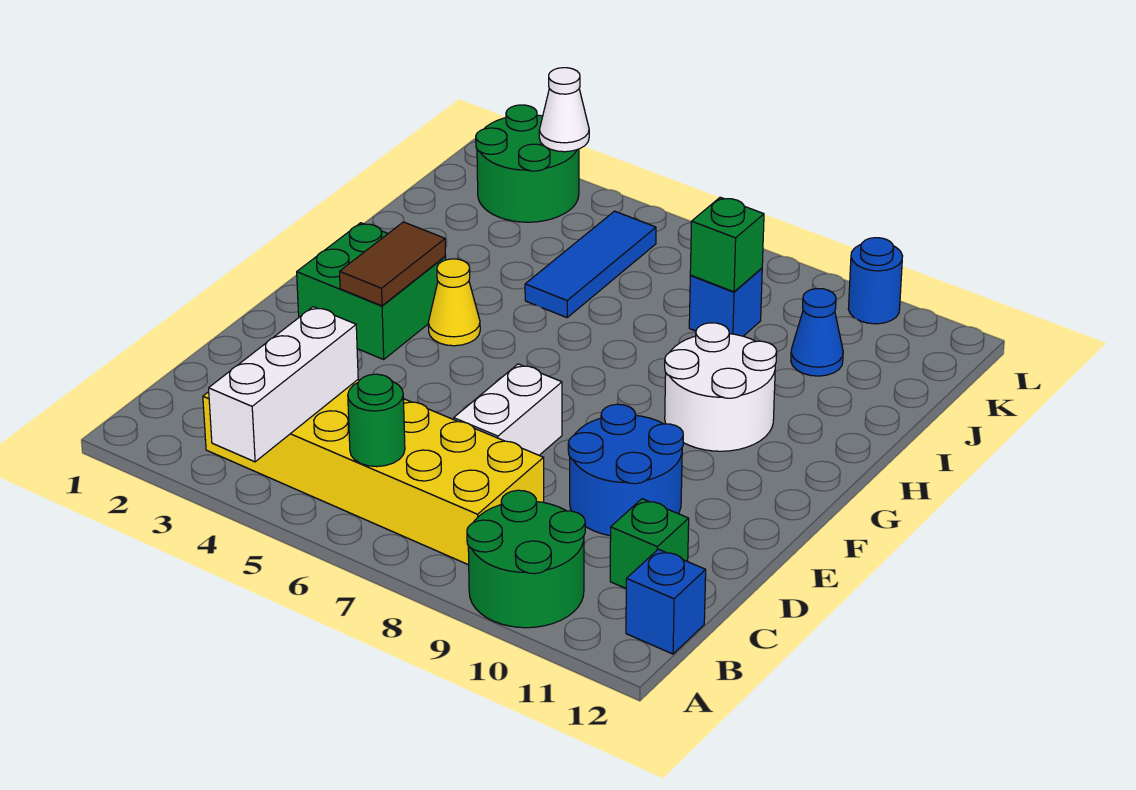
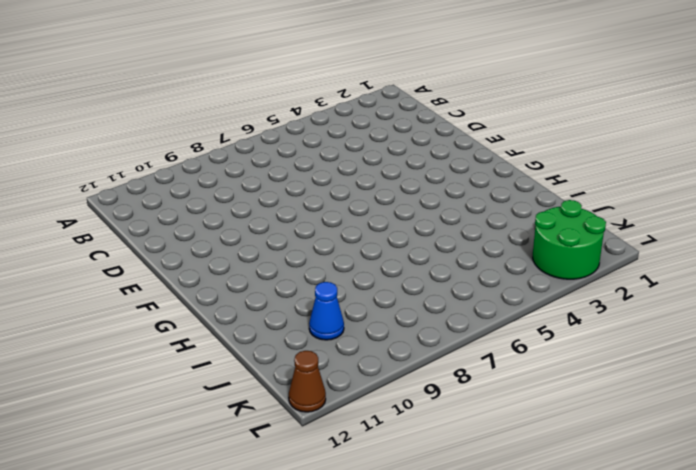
brown cone L12 level 1 -> none
none -> green round brick A9:B10 level 1
none -> yellow brick B3:C8 level 1
none -> blue brick B12 level 1

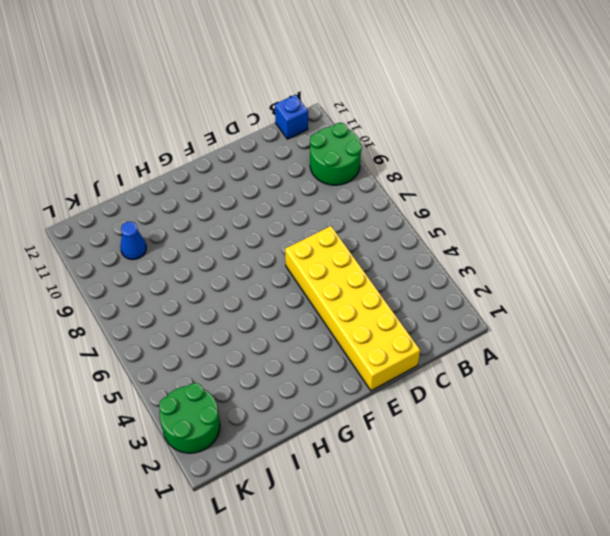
yellow brick D1:E6 level 1 -> yellow brick B3:C8 level 1
none -> green brick C11 level 1
none -> white brick D7:E7 level 1
none -> blue round brick D9:E10 level 1

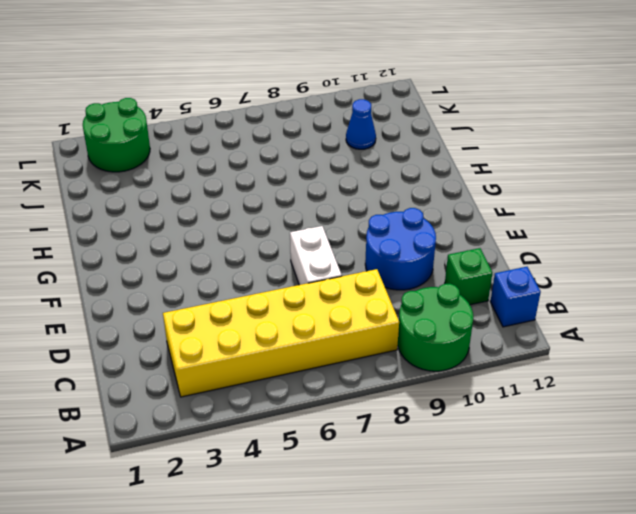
none -> green brick F2:G3 level 1
none -> yellow cone G4 level 1
none -> white round brick G9:H10 level 1

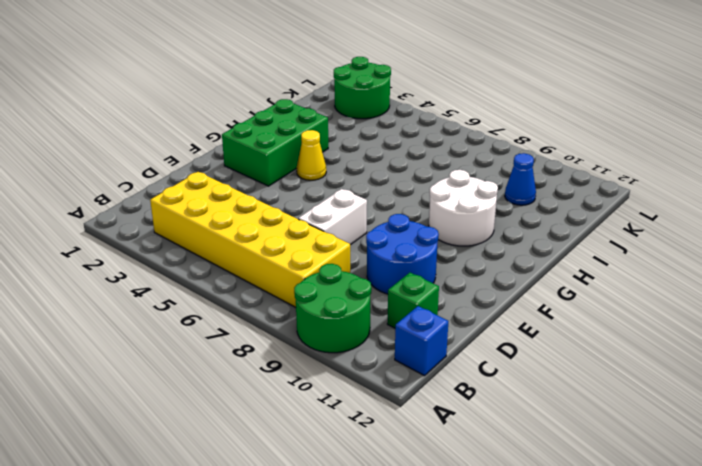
green brick F2:H3 level 1 -> green brick F2:G3 level 1
none -> blue tile I5:K5 level 1
none -> blue brick J8 level 1
none -> blue round brick L10 level 1

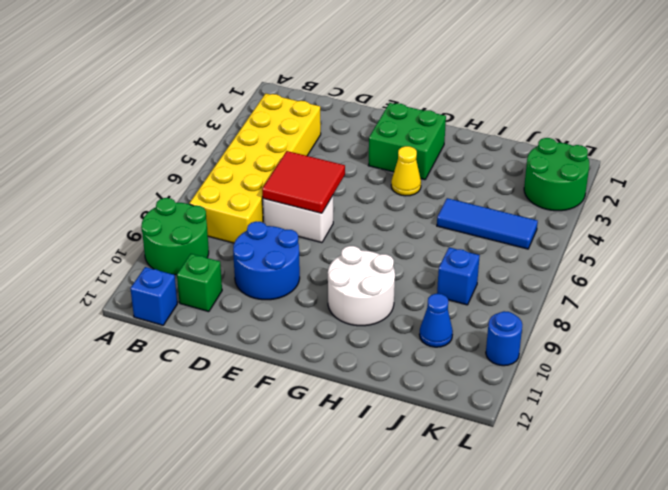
red tile D6:E7 level 2 -> none
none -> white brick A4:C4 level 2
none -> green round brick B6 level 2
none -> brown tile F3:G3 level 2

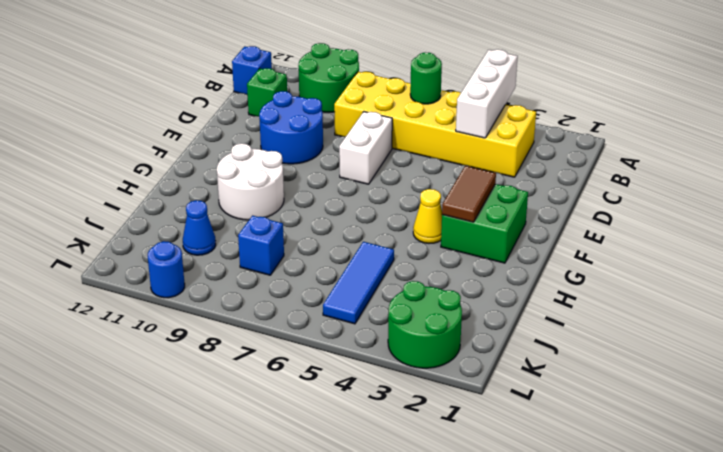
none -> green brick J8 level 2
none -> white cone L3 level 2

